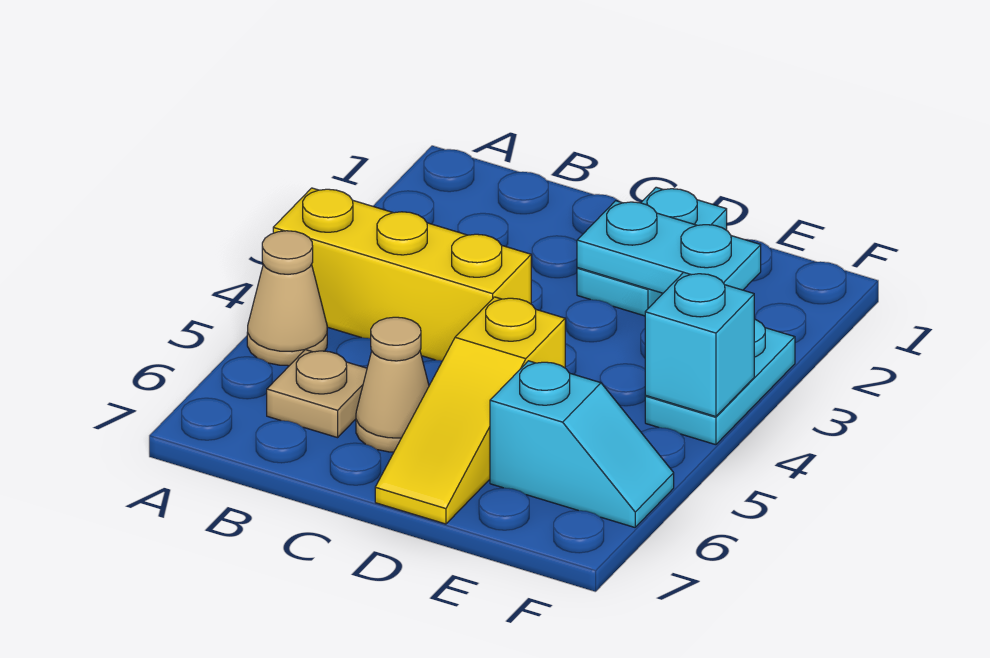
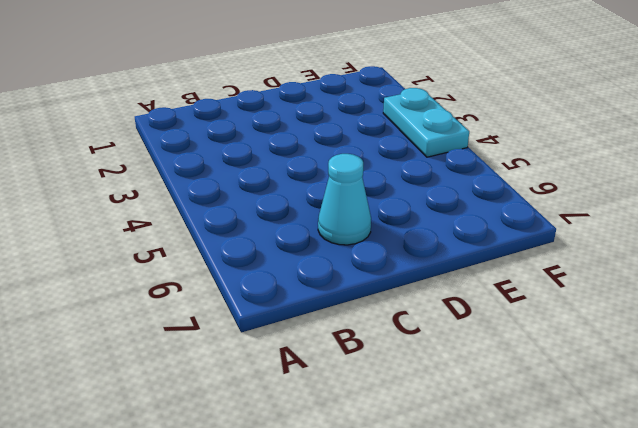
cyan cone C6 level 1 -> tan cone C6 level 1
none -> yellow brick A4:C4 level 1
none -> tan cone A5 level 1

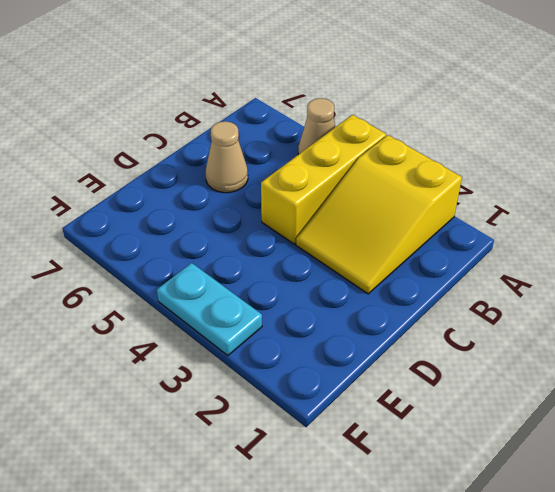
yellow slope A2:C3 level 1 top A -> none
none -> tan plate B6 level 1
none -> cyan plate D1:D2 level 1

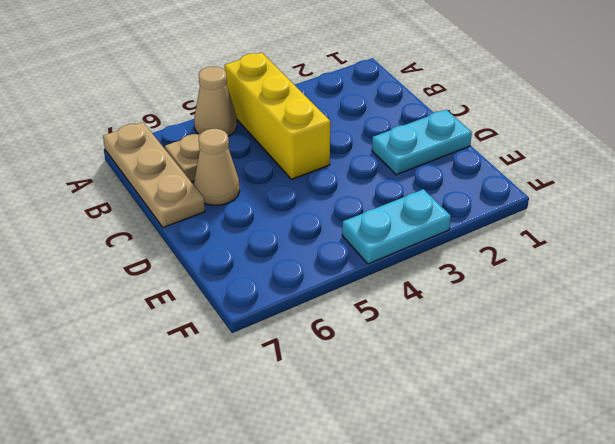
tan plate A7:C7 level 1 -> none
none -> yellow slope D5:D7 level 1 top 5
none -> cyan slope E6:F6 level 1 top E

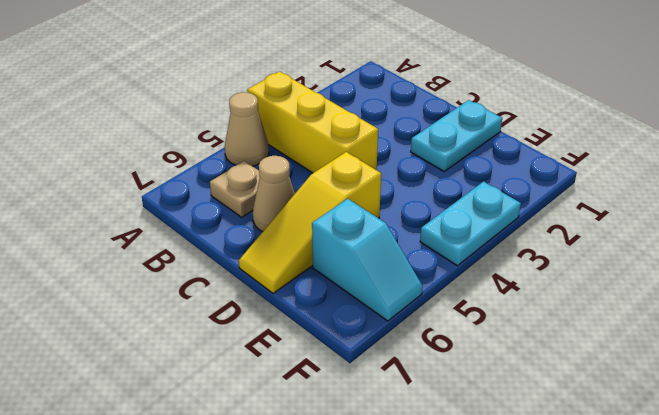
none -> cyan plate D2:E2 level 2
none -> cyan brick F4 level 2

